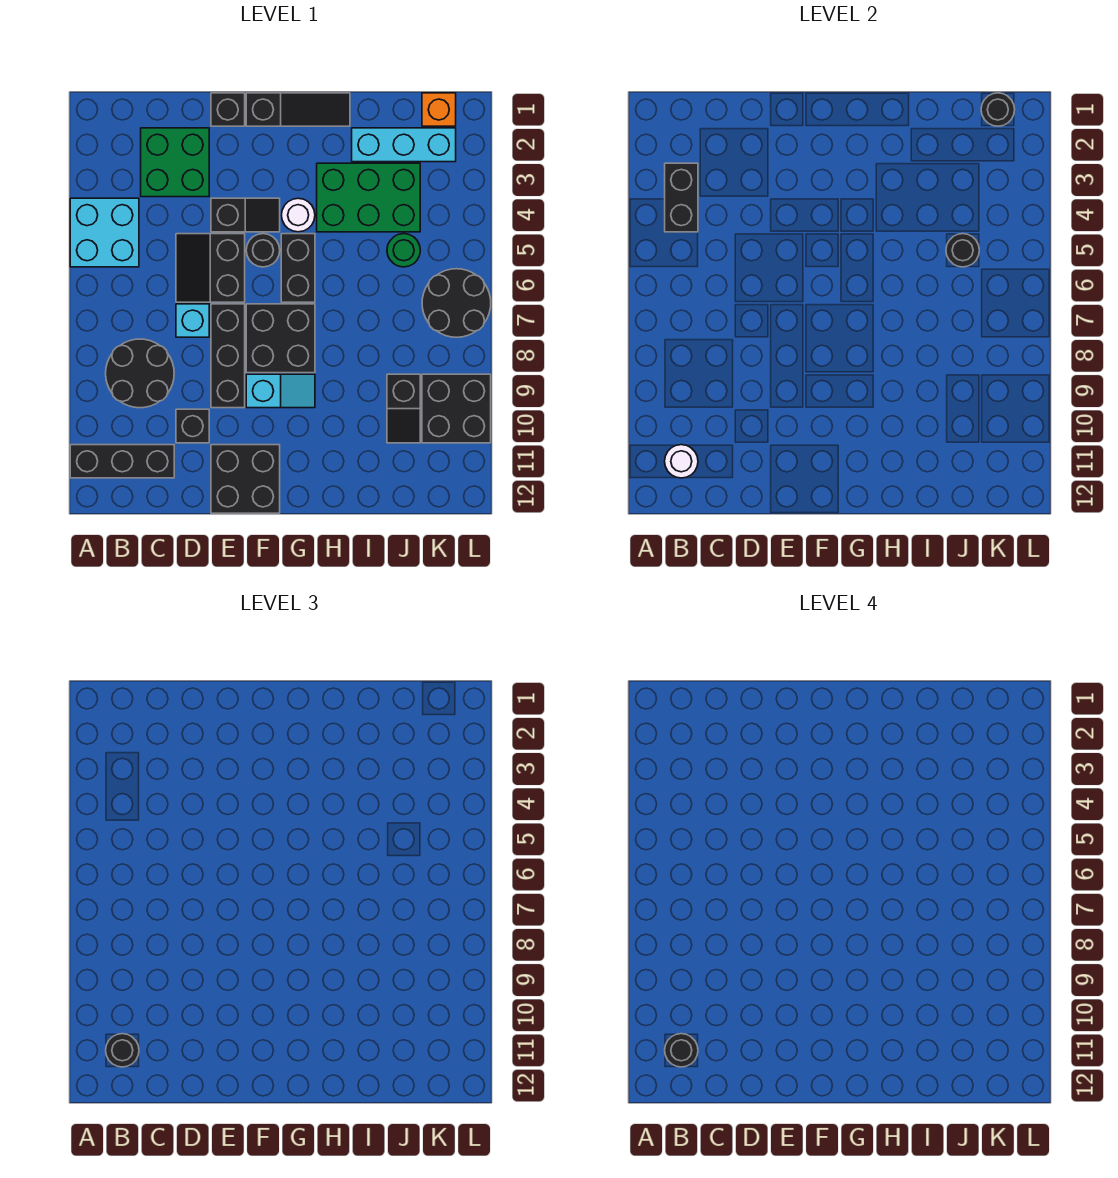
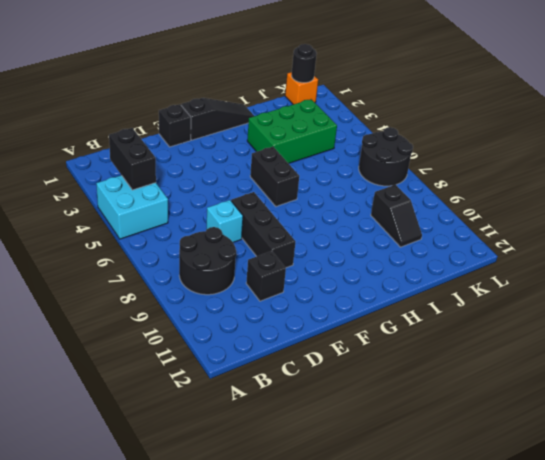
none -> black brick A11:C11 level 1
none -> green brick C2:D3 level 1
none -> black slope D5:E6 level 1 top E
none -> black slope E4:F4 level 1 top E

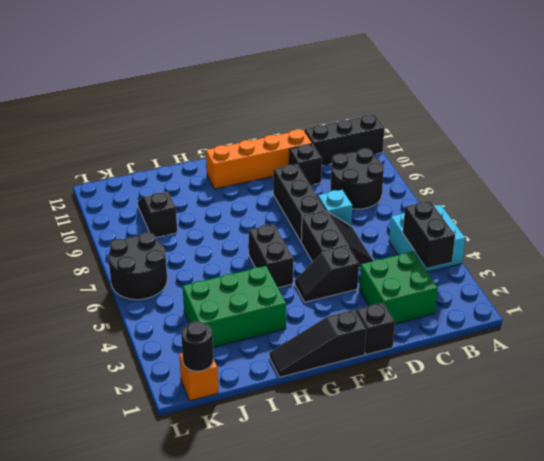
orange brick D11:G11 level 1 -> black brick E11:F12 level 1
none -> black round brick F5 level 1
none -> black brick F7:G8 level 1
none -> cyan slope F9:G9 level 1 top F
none -> white round brick G4 level 1

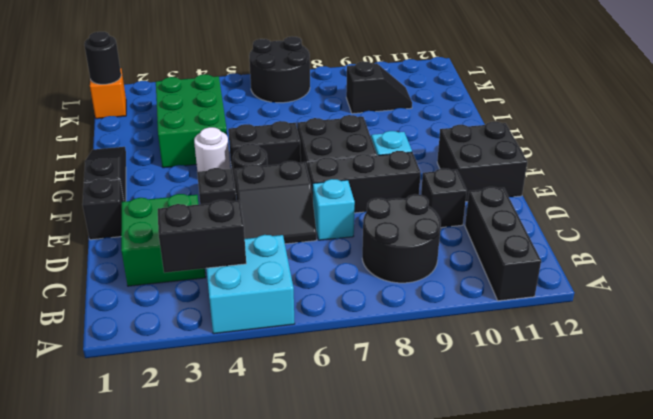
none -> cyan brick I2:K2 level 1
none -> green round brick J5 level 1
none -> black brick K9:L10 level 1
none -> white round brick B11 level 2

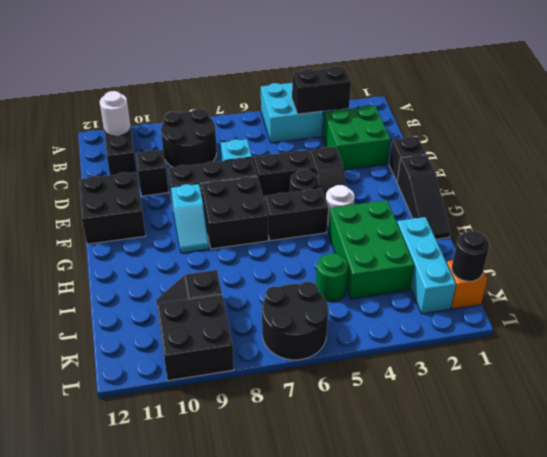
none -> black round brick J5 level 2
none -> black round brick B11 level 3
none -> black round brick B11 level 4

